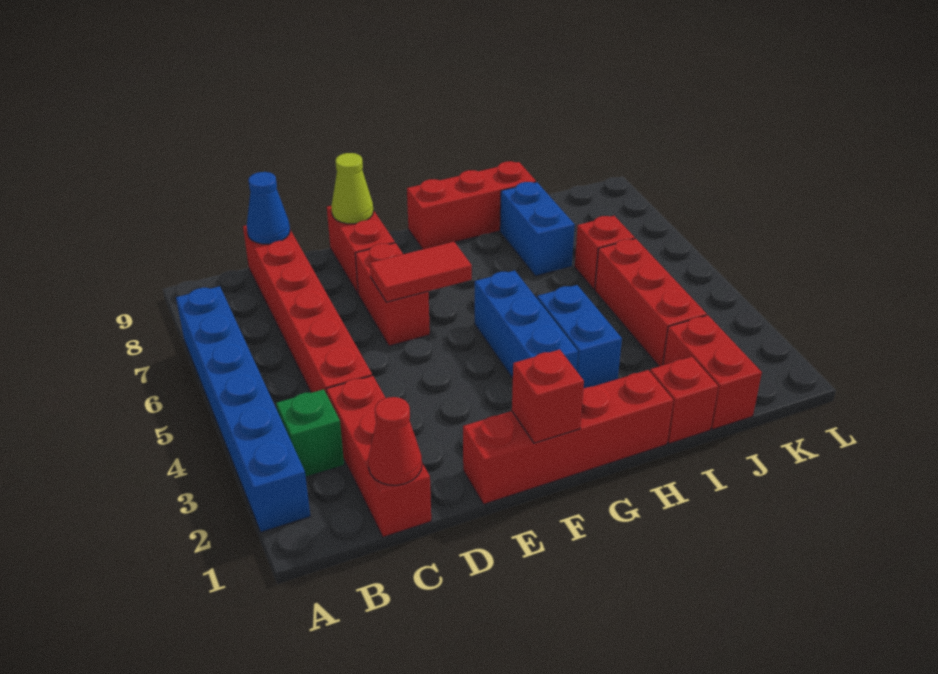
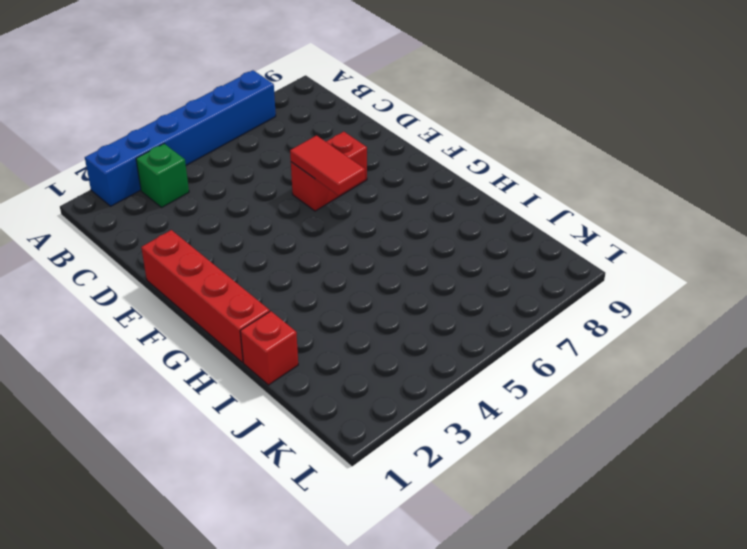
none -> red brick C1:C3 level 1
none -> red brick C4:C9 level 1
none -> red brick E8:E9 level 1

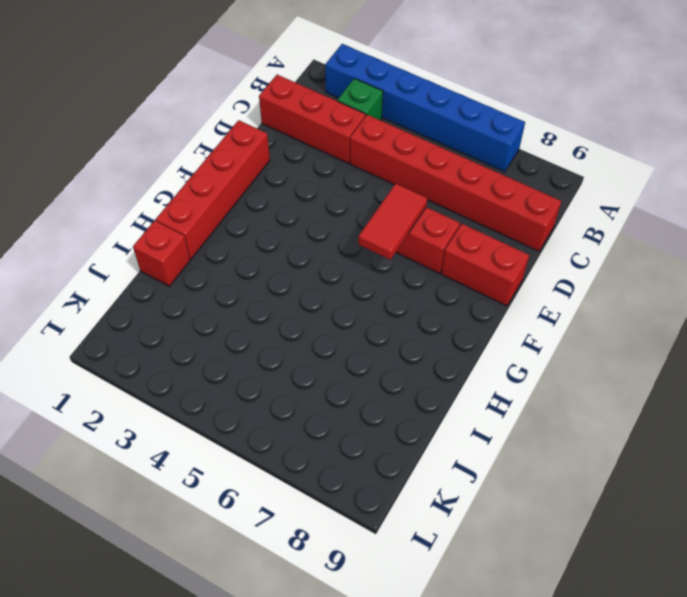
none -> blue brick G3:G5 level 1
none -> red brick G9:I9 level 1
none -> blue brick H3:H4 level 1

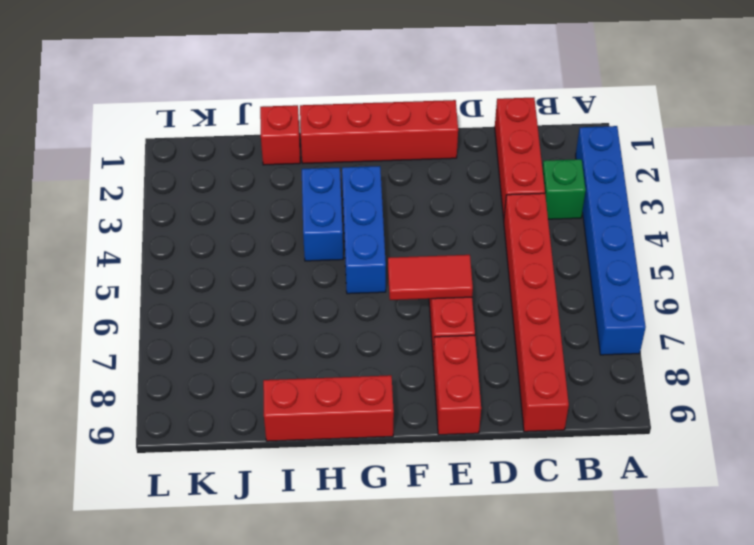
none -> blue brick I7:I8 level 1
none -> red brick J1:J2 level 1
none -> red brick J3:J5 level 1

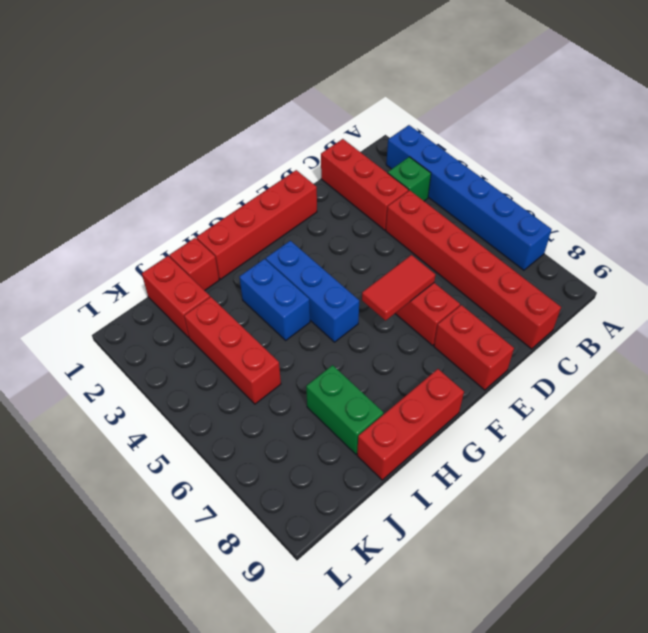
green brick I7:I8 level 1 -> blue brick I7:I8 level 1
none -> red brick J6 level 1
none -> red cone C1 level 2
none -> blue cone C9 level 2

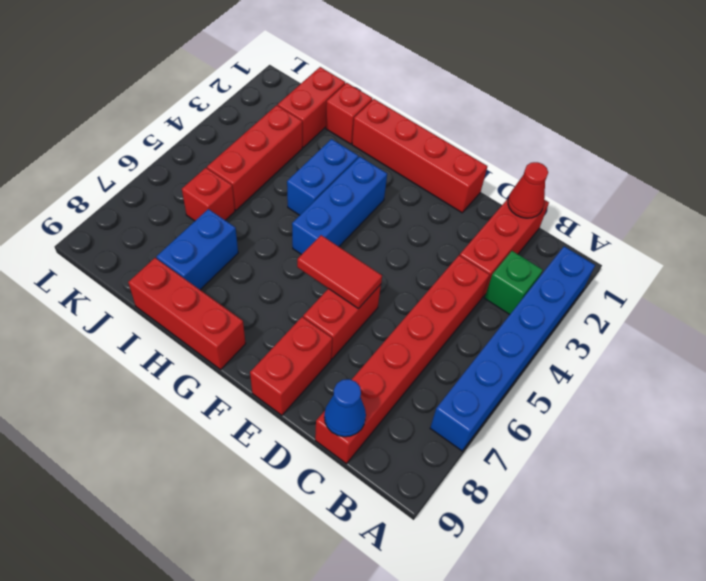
none -> lime cone E9 level 2
none -> red brick F1 level 2

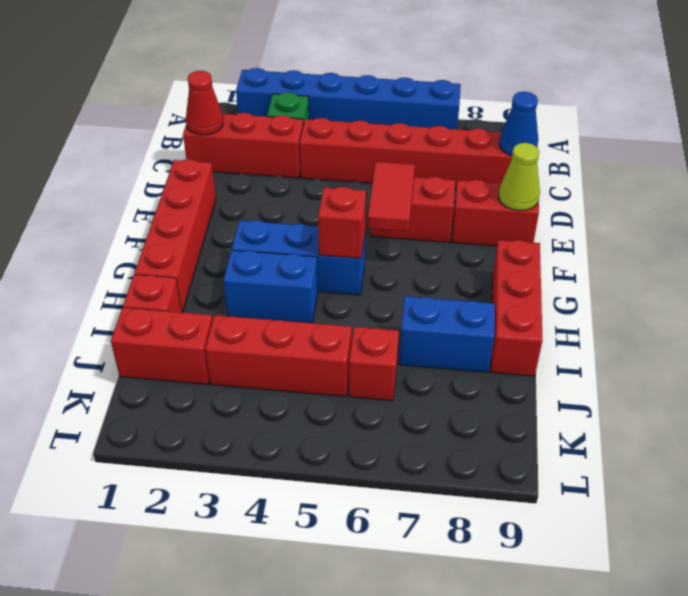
red brick G5 level 2 -> red brick F1 level 2

